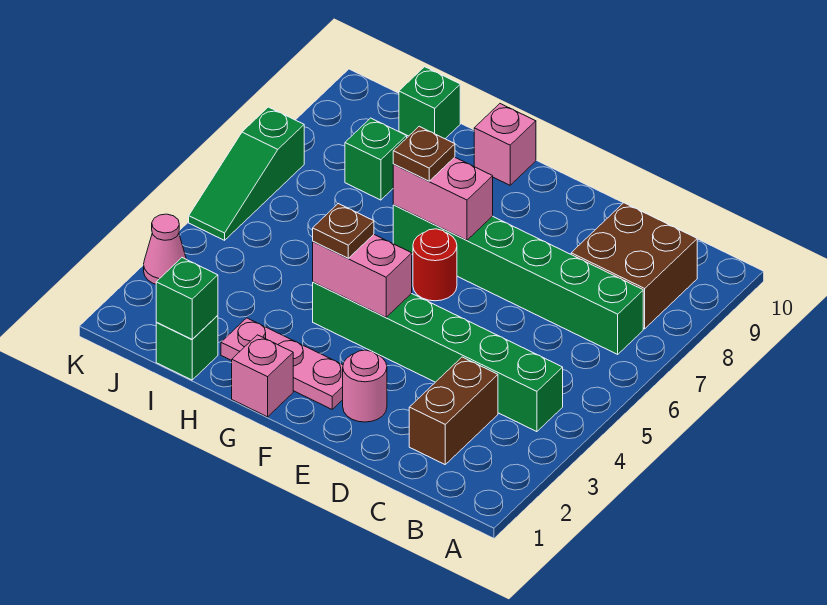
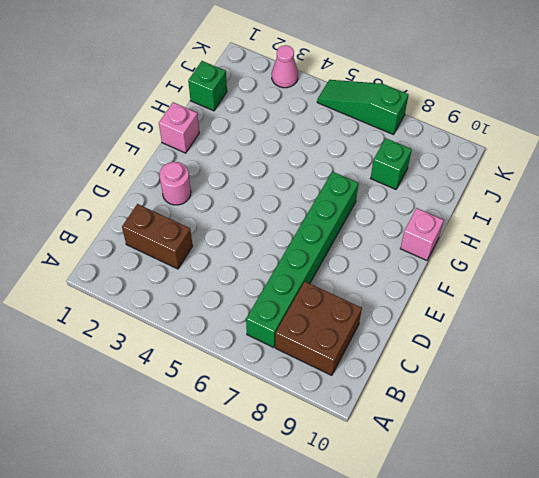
none -> green brick B4:G4 level 1
none -> pink plate F2:H2 level 1
none -> red round brick F6 level 1

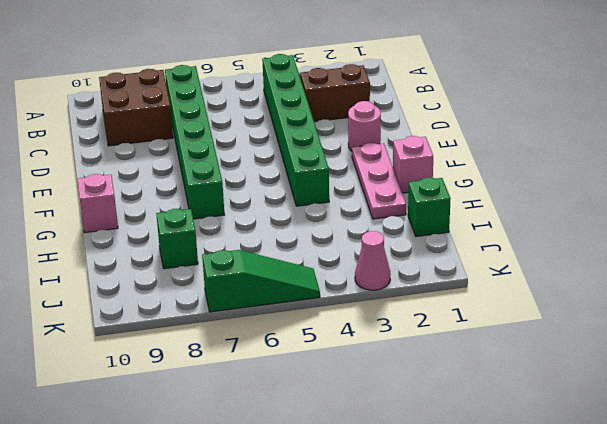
none -> red round brick F6 level 1
none -> green brick I10 level 1
none -> pink brick F4:G4 level 2

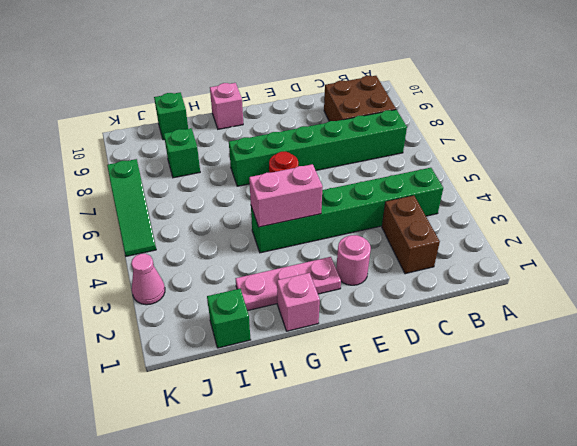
none -> pink brick F7:G7 level 2
none -> green brick I1 level 2
none -> brown plate G4 level 3

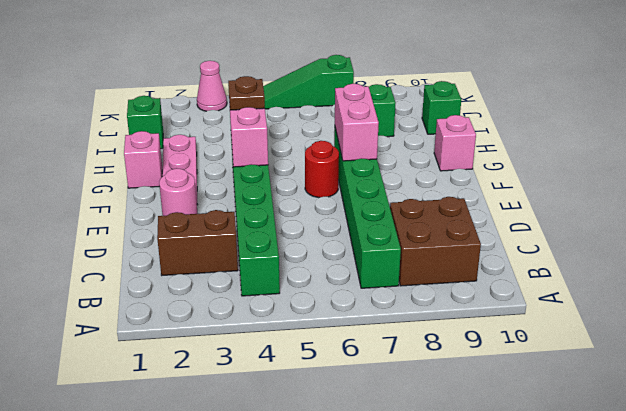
none -> green brick I1 level 2
none -> brown plate G7 level 3

